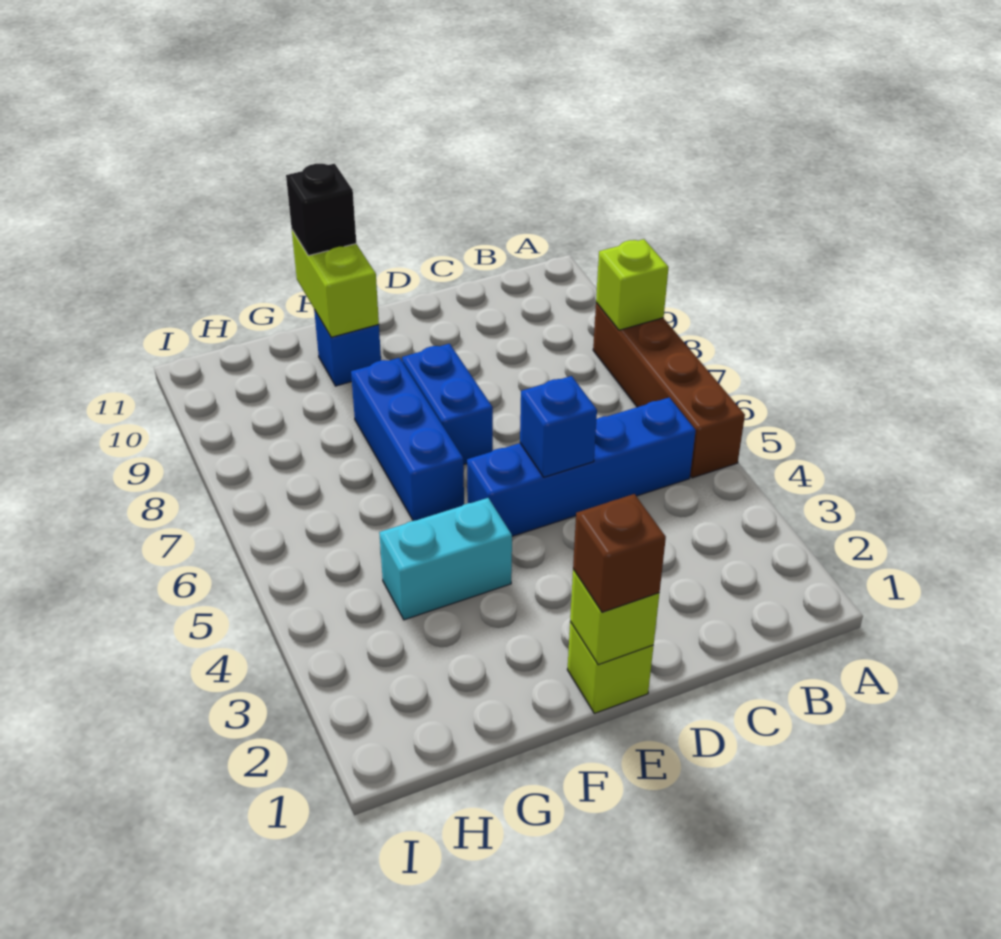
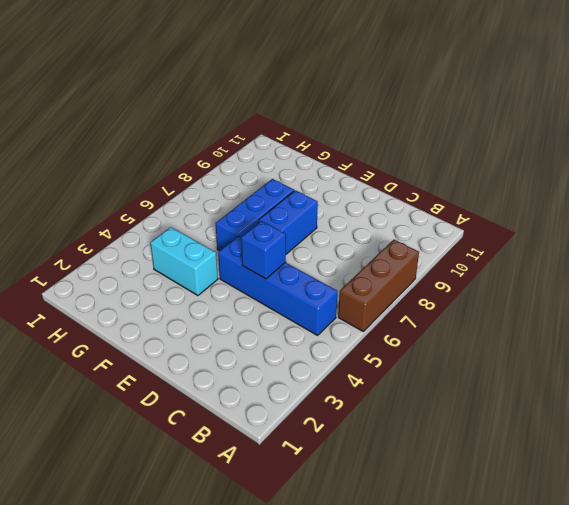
brown brick A6:A8 level 1 -> brown brick A5:A8 level 1
none -> lime brick E1 level 1
none -> blue brick F10 level 1
none -> lime brick A8 level 2

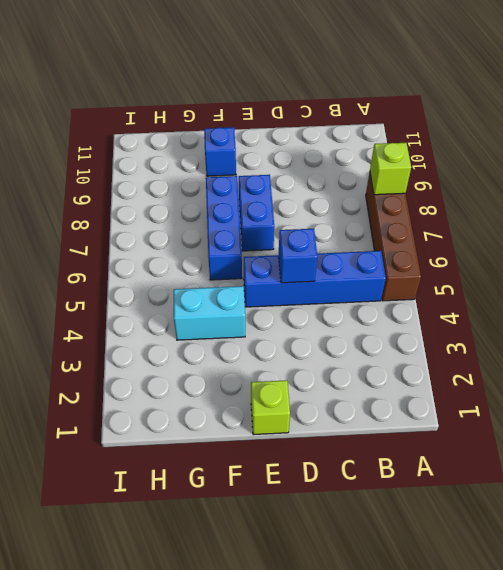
none -> lime brick E1 level 2
none -> lime brick F10:F11 level 2
none -> brown brick E1 level 3

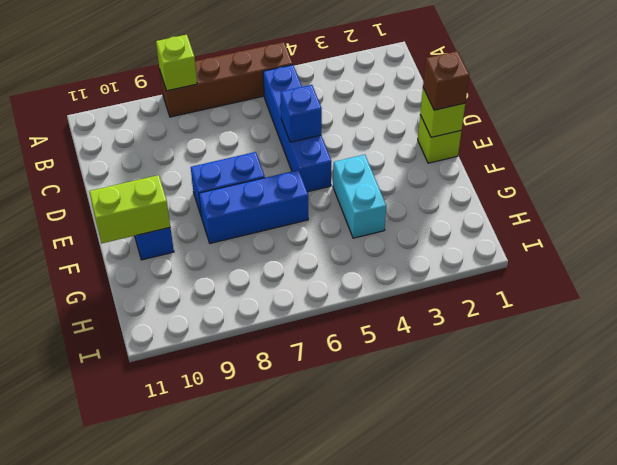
none -> black brick F11 level 3

